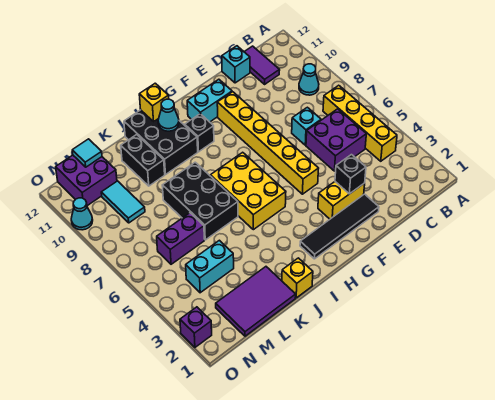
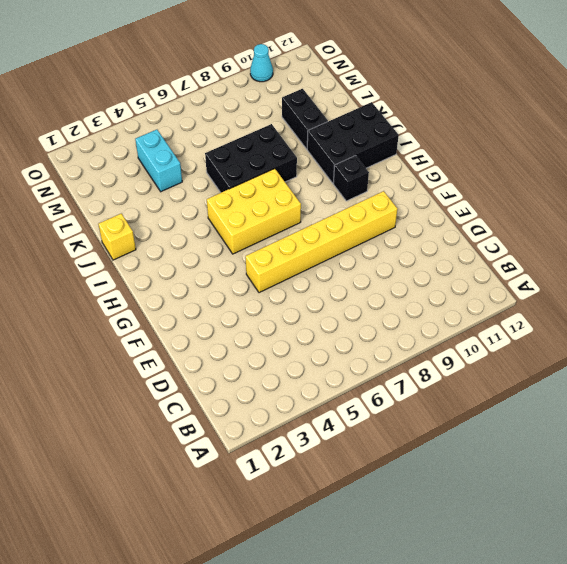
black brick K10:L10 level 1 -> black brick K10:K11 level 1
none -> yellow brick B4:B7 level 1
none -> cyan cone B9 level 1
none -> purple brick C5:D6 level 1

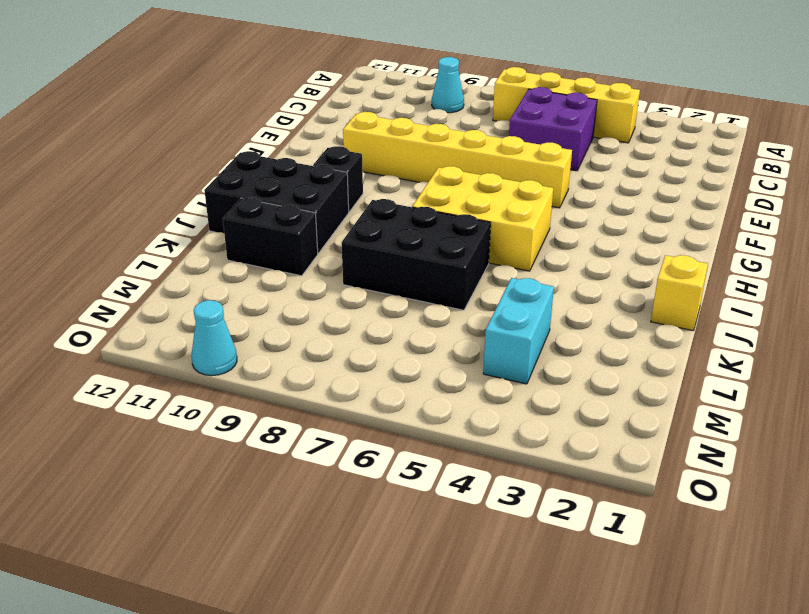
none -> purple tile C11:C12 level 1
none -> cyan brick D7 level 1
none -> cyan brick D12 level 1

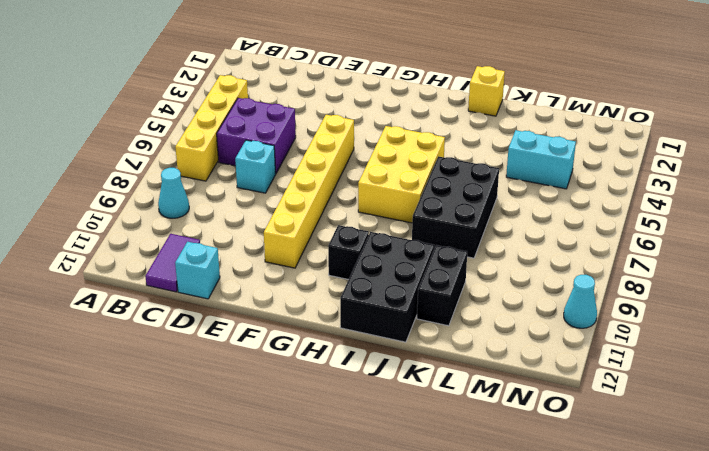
none -> black tile E2:H2 level 1
none -> yellow brick E3:F3 level 1
none -> cyan brick F11:G11 level 1

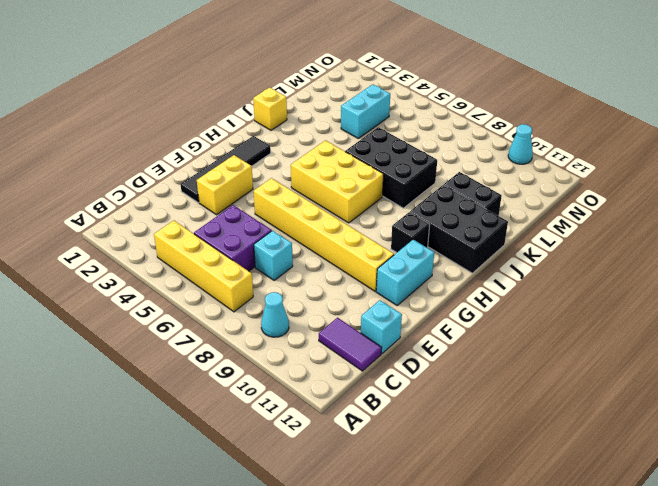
none -> purple tile K1:M2 level 1
none -> purple brick L6:M6 level 1
none -> cyan tile M9:M10 level 1

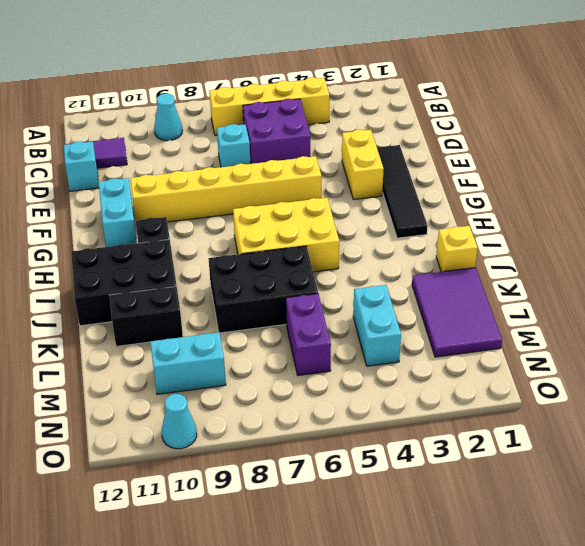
cyan brick M9:M10 level 1 -> cyan tile M9:M10 level 1
none -> purple brick M11:N12 level 1
none -> purple brick O2 level 1
none -> black brick E3 level 2

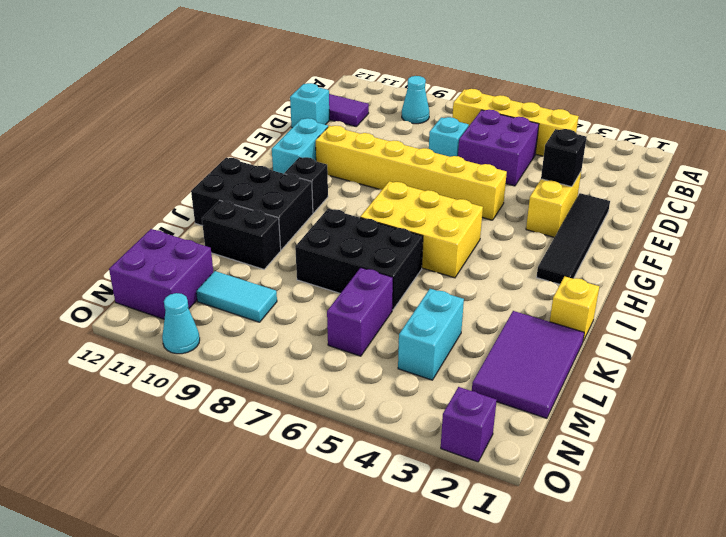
none -> cyan cone I11 level 2
none -> yellow brick I12 level 2
none -> cyan tile M12 level 2

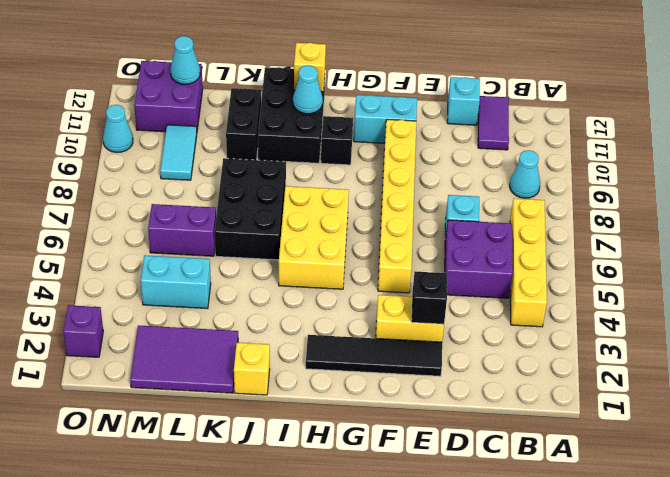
cyan cone M12 level 2 -> cyan tile M12 level 2

